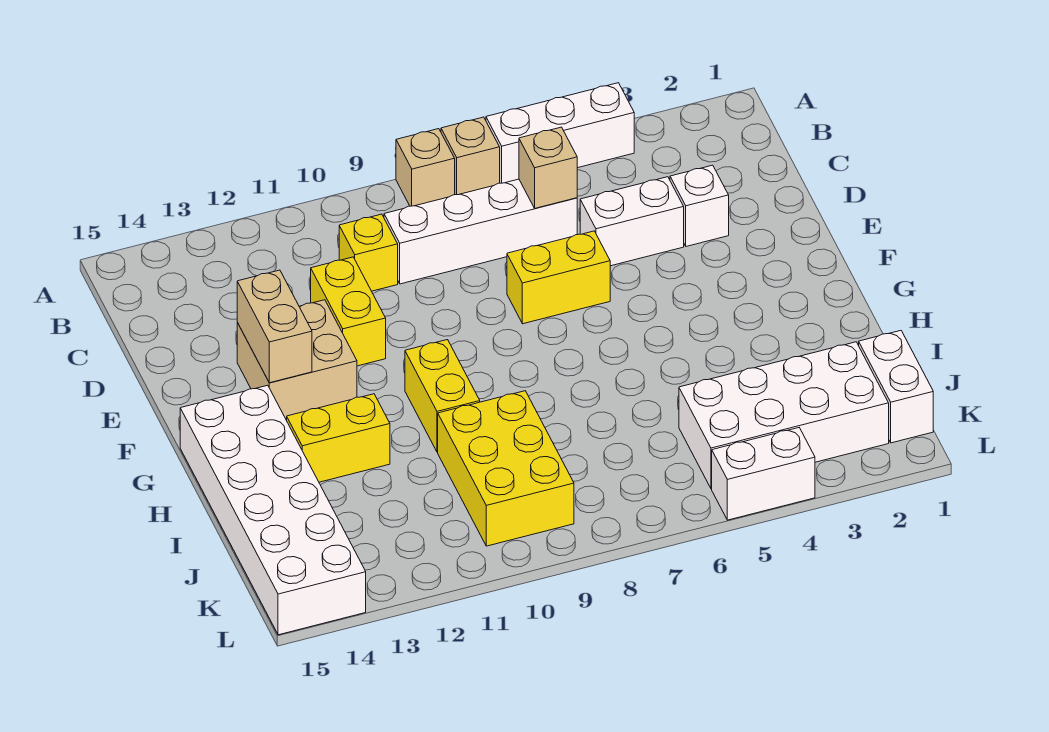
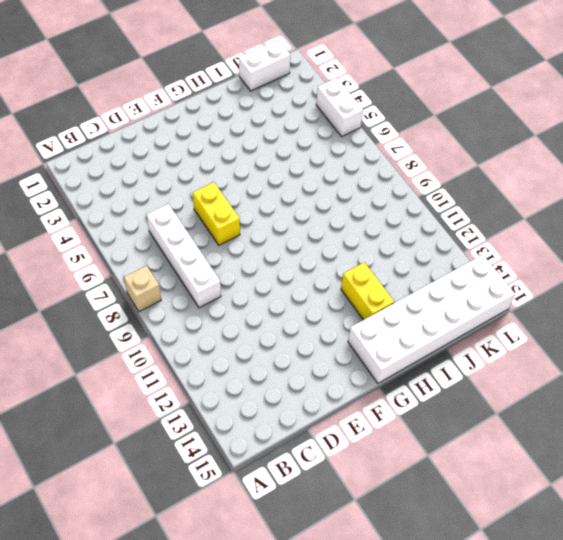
none -> white brick A4:A6 level 1
none -> tan brick A7 level 1
none -> yellow brick C10 level 1

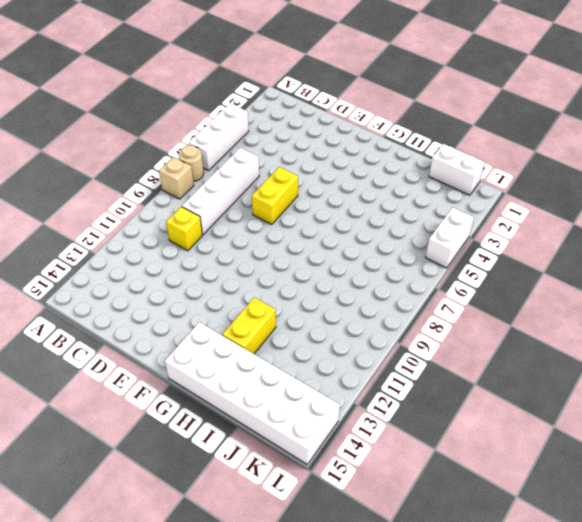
tan round brick A7 level 1 -> tan brick A7 level 1
none -> white brick D3 level 1
none -> white brick D4:D5 level 1
none -> yellow brick D11:E11 level 1

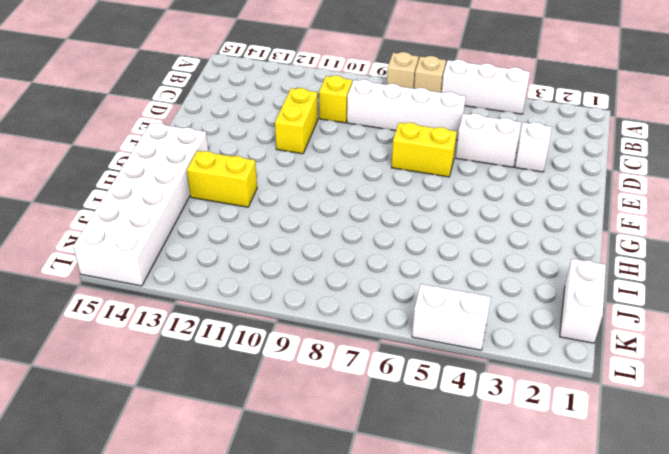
none -> tan brick E12:F13 level 1
none -> yellow brick G10:H10 level 1
none -> yellow brick I9:K10 level 1

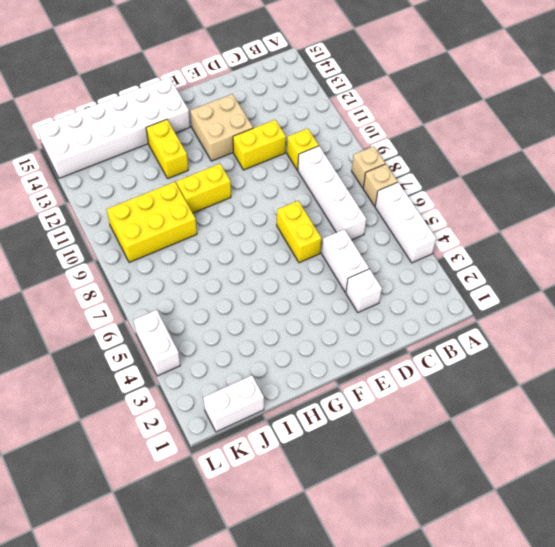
none -> white brick J2:K5 level 1
none -> tan brick C6 level 2
none -> tan brick E13:F13 level 2

